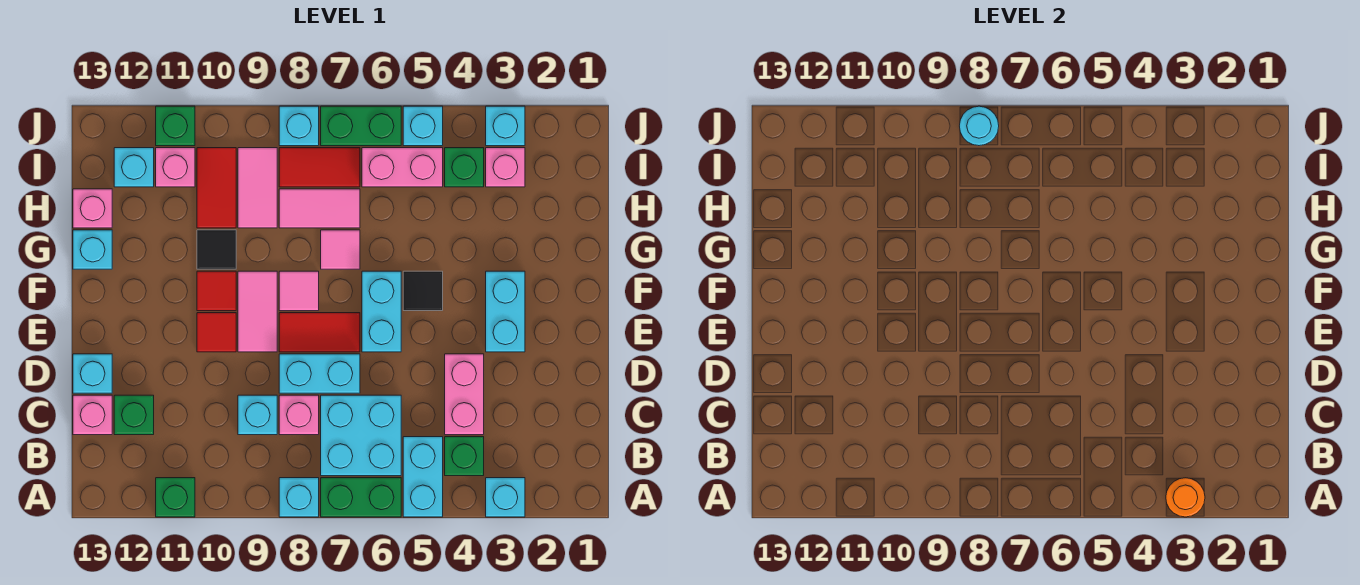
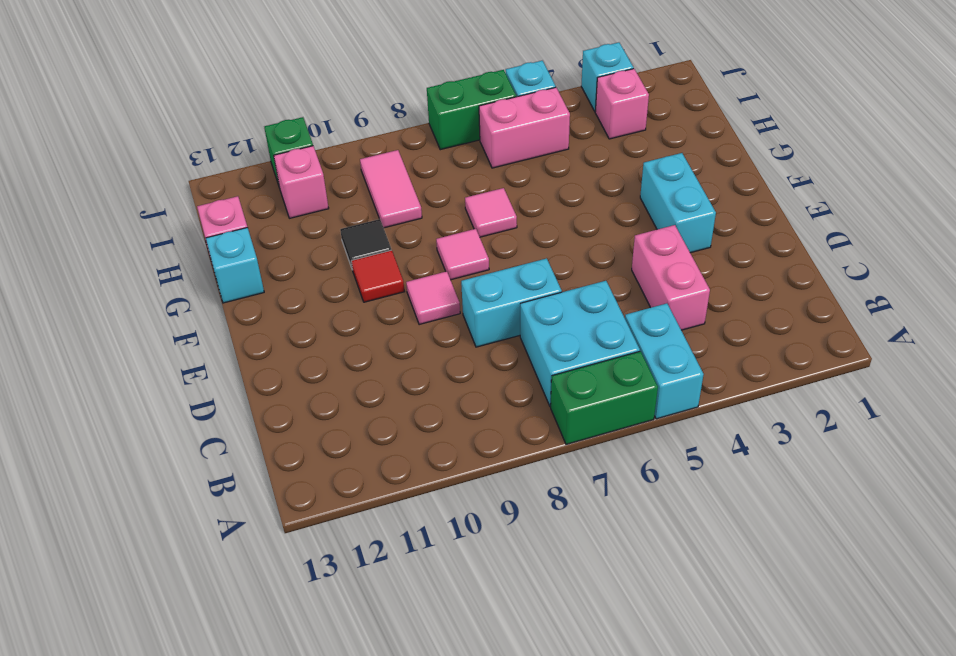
pink tile E9 level 1 -> pink tile E9:F9 level 1
none -> cyan brick A3 level 1
none -> cyan brick A8 level 1
none -> green brick A11 level 1
none -> green brick B4 level 1

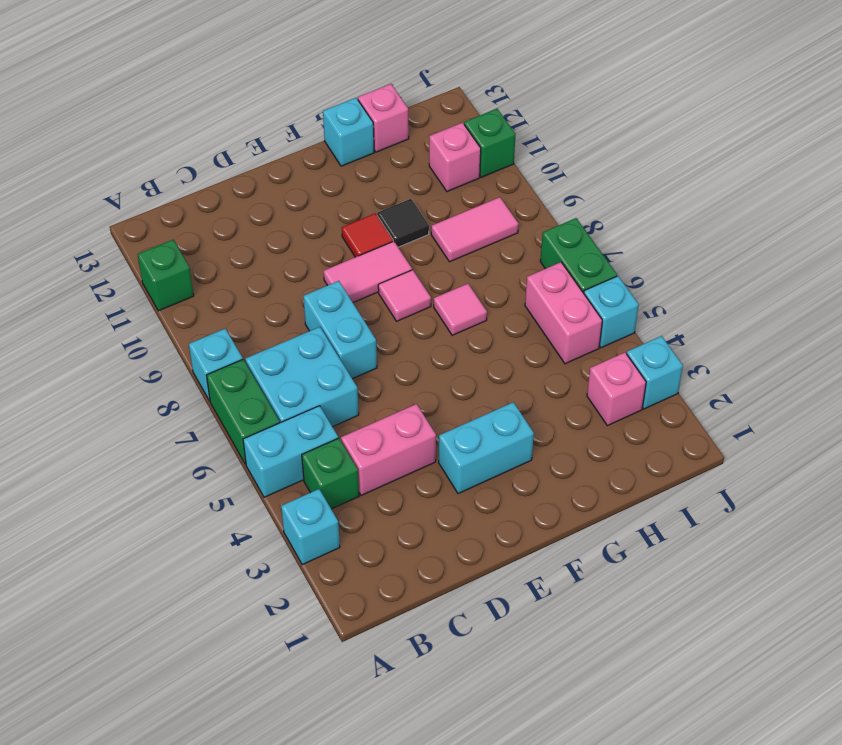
none -> pink brick C8 level 1
none -> cyan brick C9 level 1
none -> green brick C12 level 1
none -> pink brick C13 level 1

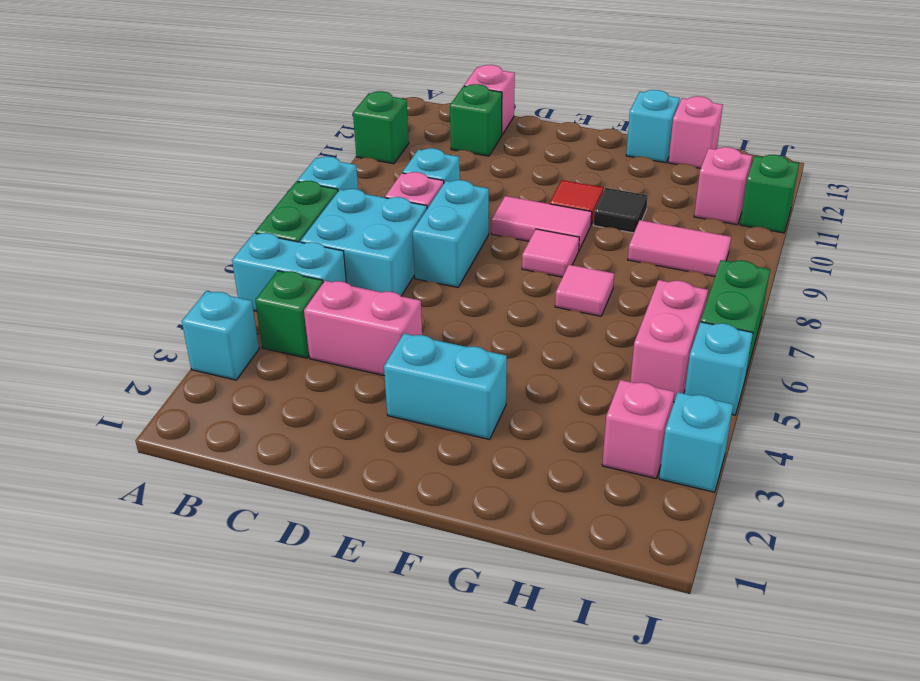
none -> cyan brick D13 level 1
none -> cyan brick E6:F6 level 1
none -> red tile E7:E8 level 1
none -> red tile E10 level 1

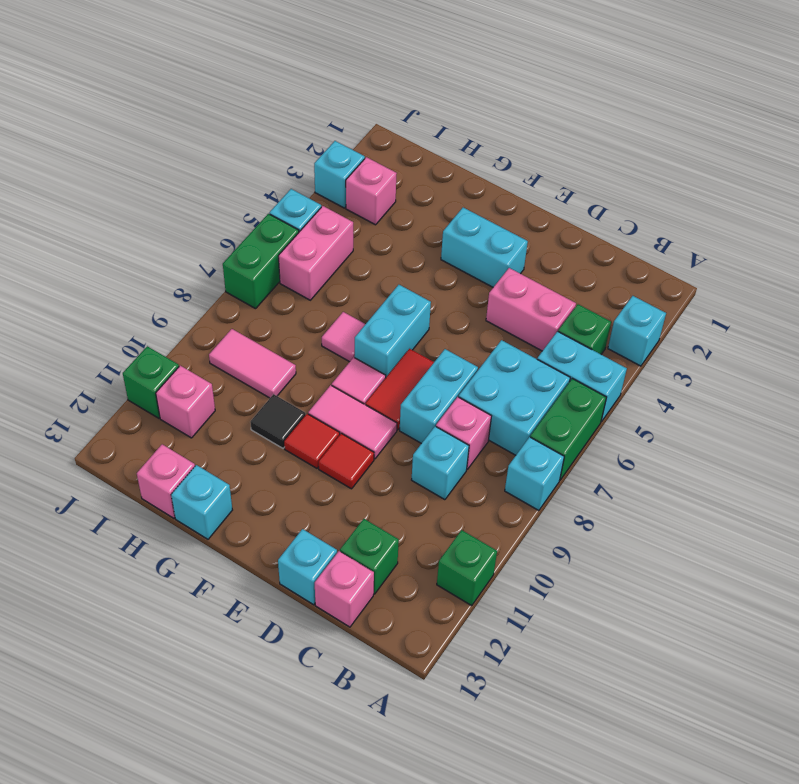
cyan brick F6:F7 level 1 -> cyan brick E6:F6 level 1
none -> black tile F5 level 1
none -> pink tile H7:H8 level 1
none -> red tile H10:I10 level 1
none -> green brick I4 level 1

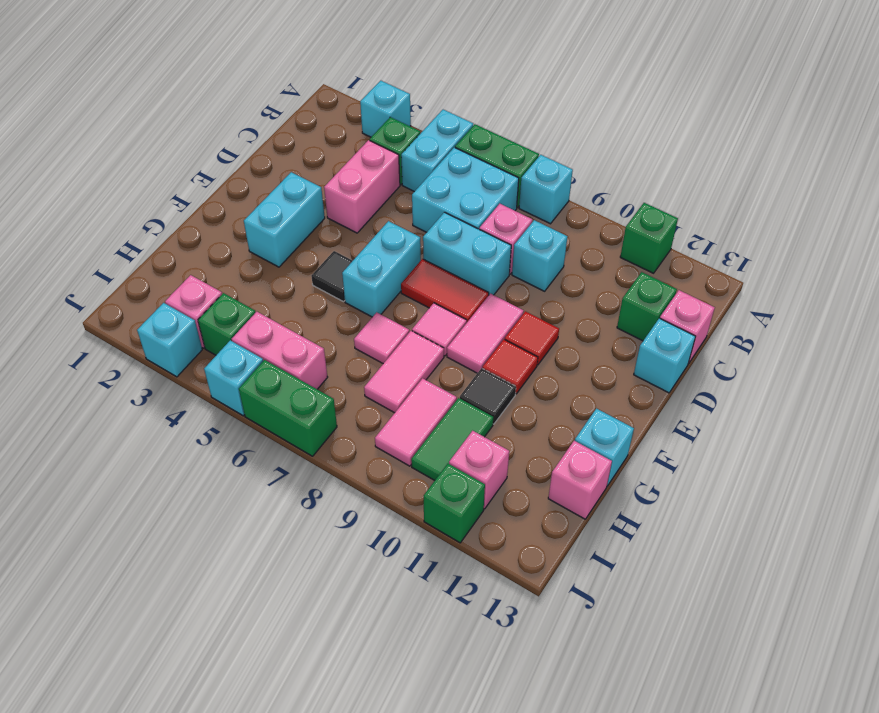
pink tile G8:H8 level 1 -> pink tile H7:H8 level 1
green tile H10:I10 level 1 -> red tile H10:I10 level 1
none -> red tile I7:I8 level 1
none -> cyan brick I12 level 1
none -> cyan brick J8 level 1
none -> orange round brick A3 level 2

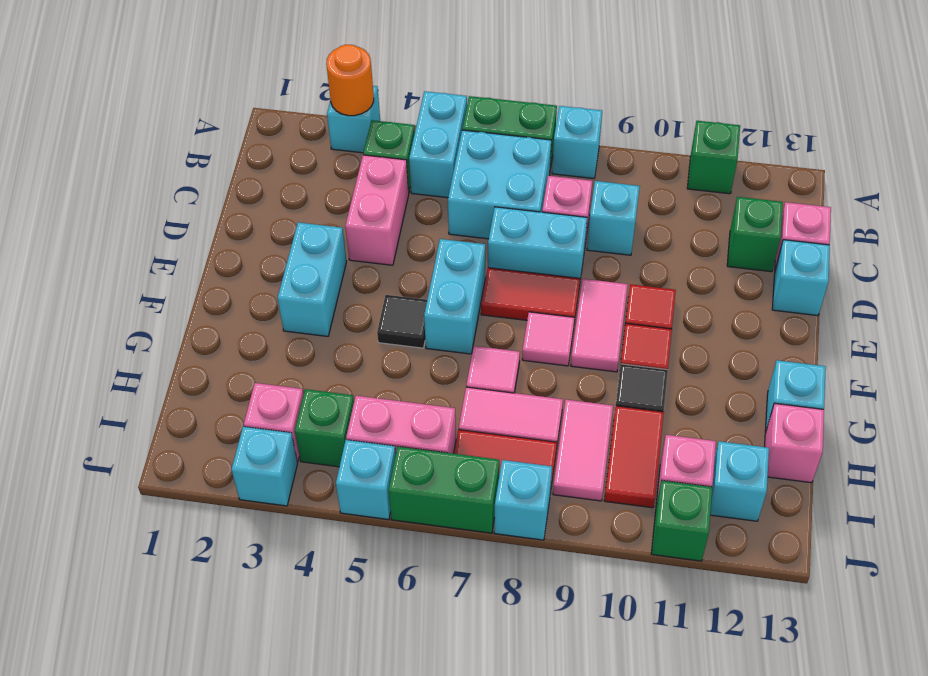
none -> cyan round brick J8 level 2

